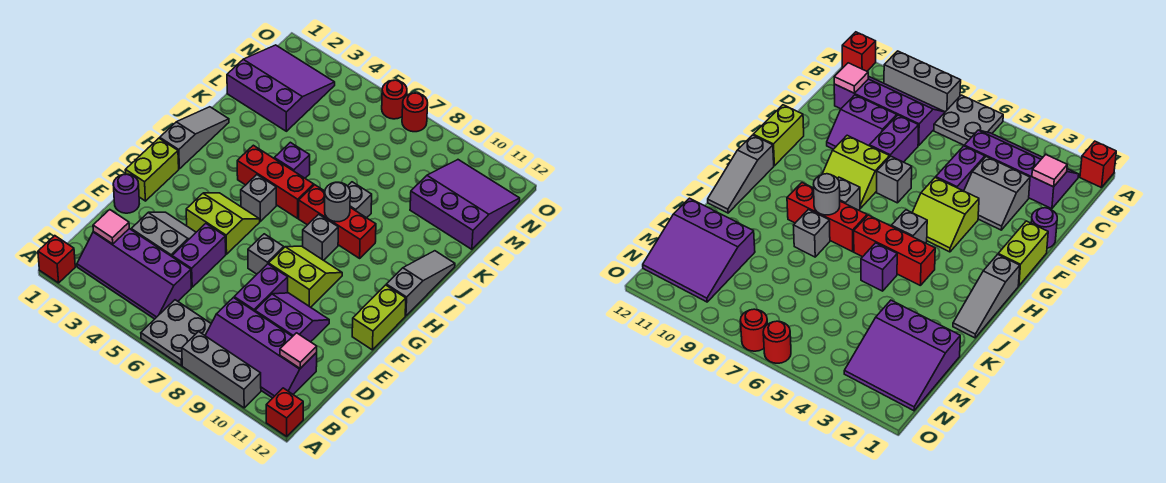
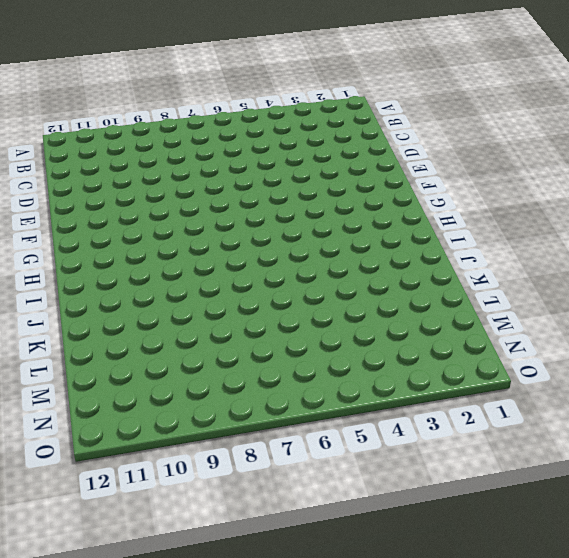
none -> red brick A1 level 1
none -> grey plate A6:B7 level 1
none -> grey brick A8:A10 level 1
none -> red brick A12 level 1

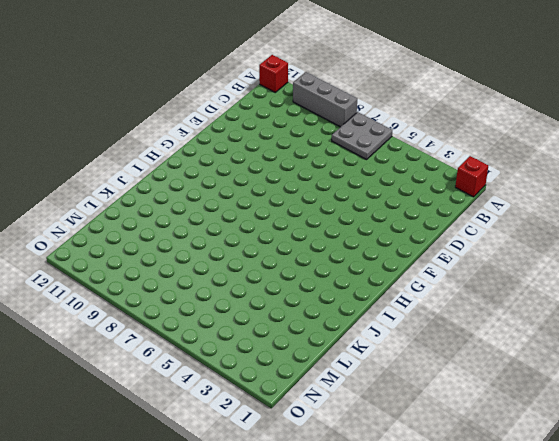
none -> purple slope B2:C5 level 1 top C
none -> purple slope B8:C11 level 1 top C
none -> grey slope D3:E4 level 1 top D
none -> purple brick D5:E5 level 1

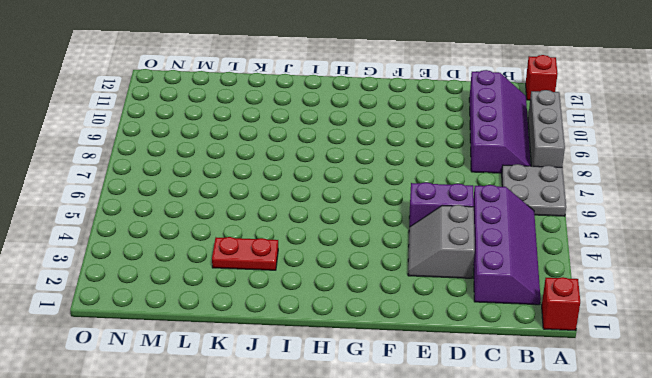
red plate J3:K3 level 1 -> none
none -> purple brick D8:E8 level 1
none -> purple slope D9:E10 level 1 top D
none -> purple round brick E1 level 1
none -> lime brick F1:G1 level 1

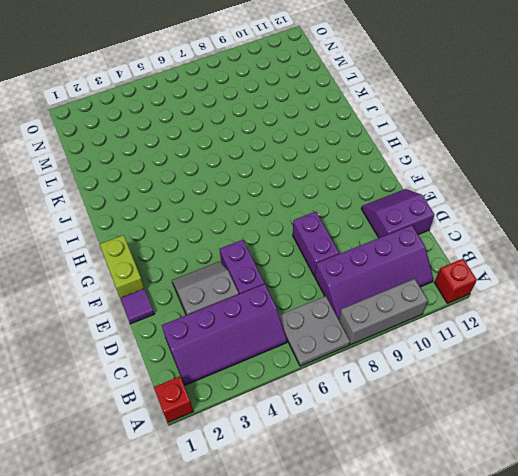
purple slope D11:E12 level 1 top D -> purple slope D9:E10 level 1 top D
purple tile E1 level 1 -> purple round brick E1 level 1
none -> lime slope F4:G5 level 1 top F
none -> grey brick F7 level 1
none -> lime slope F8:G9 level 1 top F
none -> lime brick F12:G12 level 1

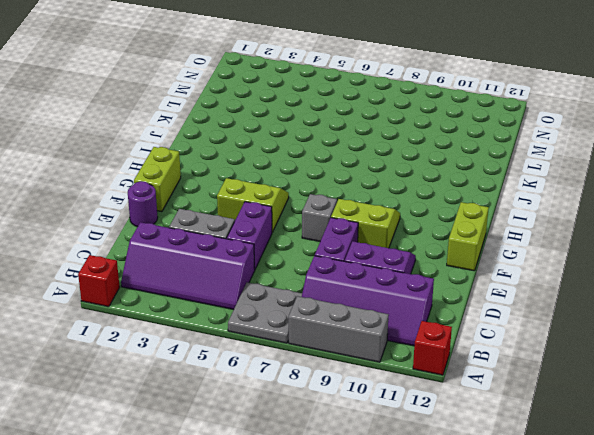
none -> grey slope H1:J1 level 1 top H
none -> grey brick H5 level 1
none -> grey brick H8 level 1
none -> grey slope H12:J12 level 1 top H

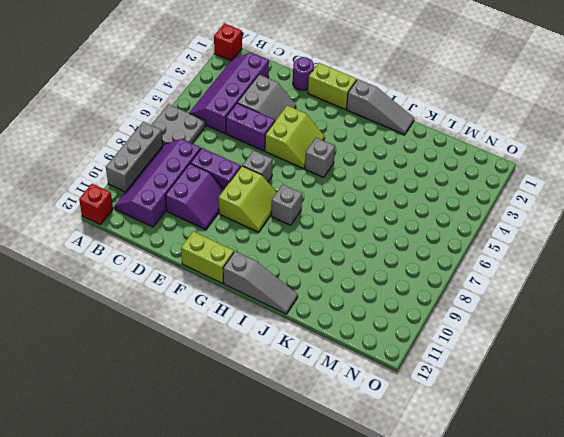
none -> red brick I4:I6 level 1
none -> red brick I7:I9 level 1
none -> purple brick J5 level 1
none -> grey brick J8 level 1

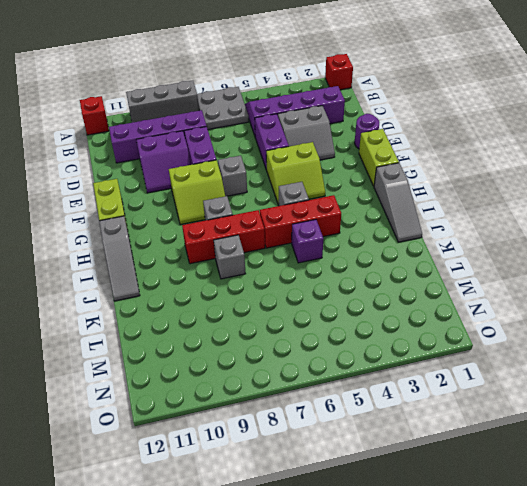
none -> purple slope L1:N3 level 1 top L
none -> purple slope L10:N12 level 1 top L
none -> red round brick O6 level 1
none -> red round brick O7 level 1

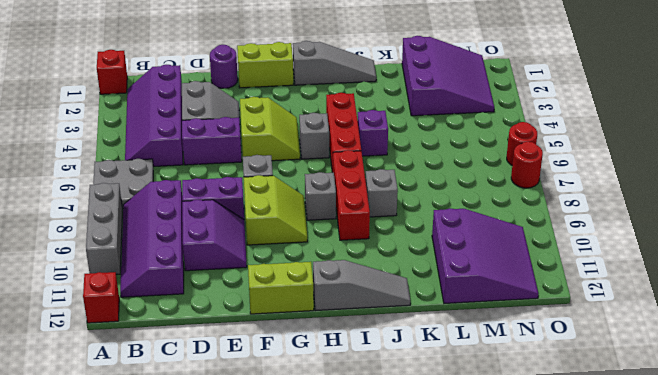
none -> pink tile C2 level 2
none -> pink tile C11 level 2
none -> grey round brick I8 level 2

